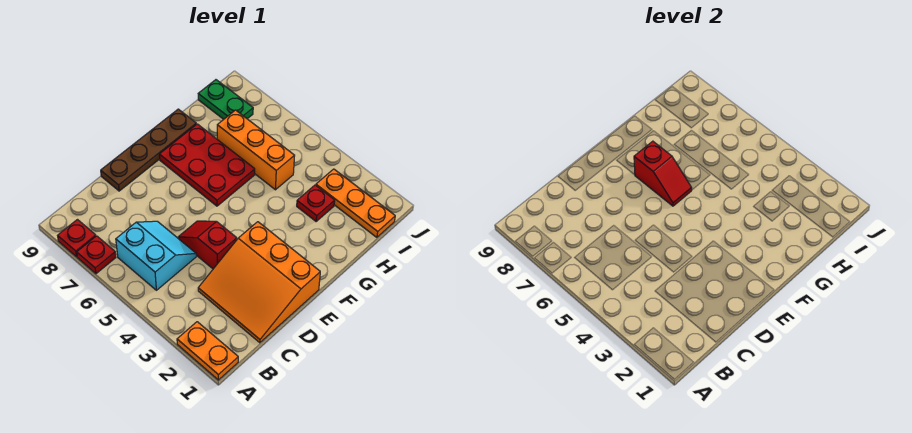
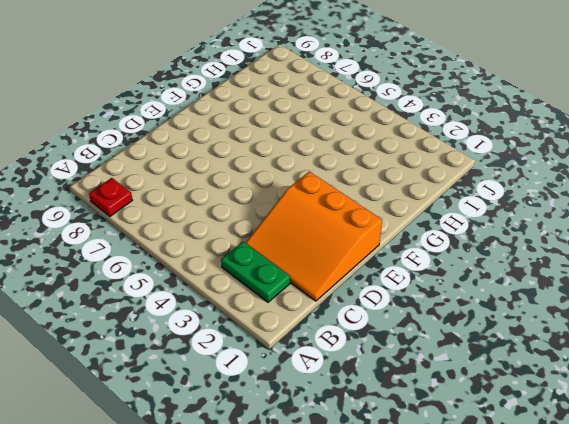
green plate B2:B3 level 1 -> green plate I8:I9 level 1
none -> orange plate A1:A2 level 1
none -> red plate A7 level 1
none -> cyan slope B5:C6 level 1 top B

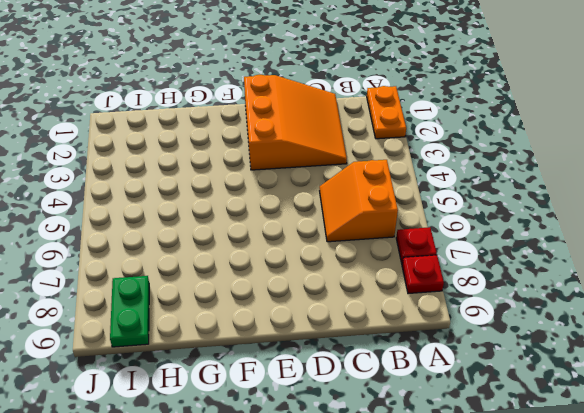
orange slope B5:C6 level 1 top B -> cyan slope B5:C6 level 1 top B
none -> red slope D4:D5 level 1 top 4
none -> brown plate D9:G9 level 1
none -> red plate F6:G8 level 1

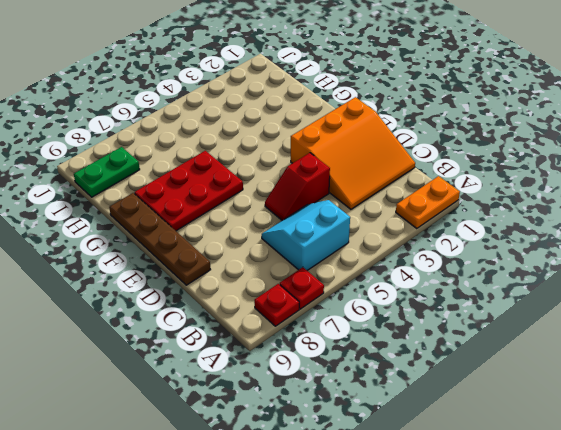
none -> red plate H3 level 1
none -> orange brick H5:H7 level 1
none -> orange plate I1:I3 level 1

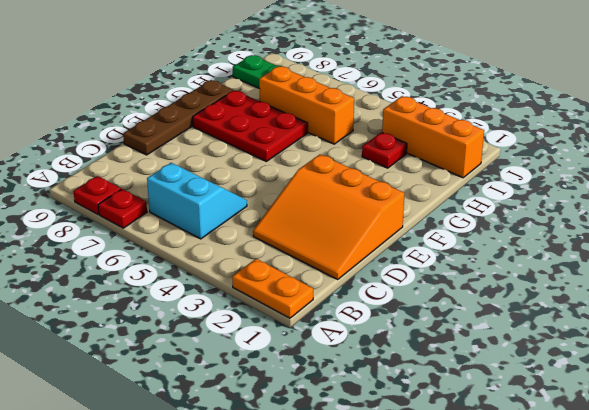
orange brick I1:I3 level 1 -> orange plate I1:I3 level 1
none -> red slope D4:D5 level 1 top 4
none -> red slope F6:F7 level 2 top 7

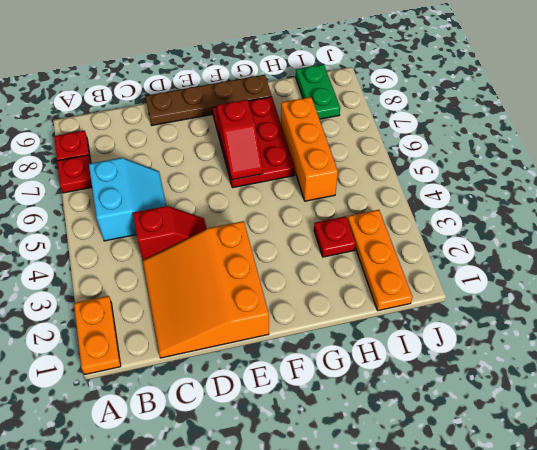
red slope C4:D4 level 1 top C -> red slope D4:D5 level 1 top 4

